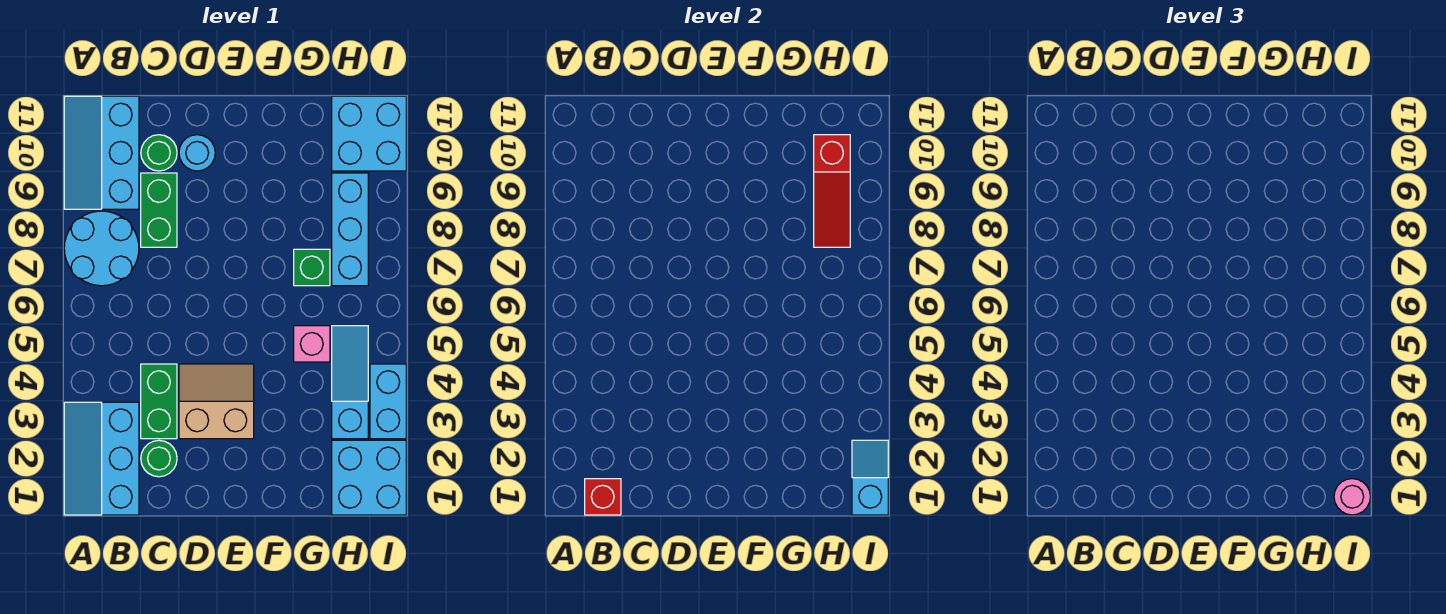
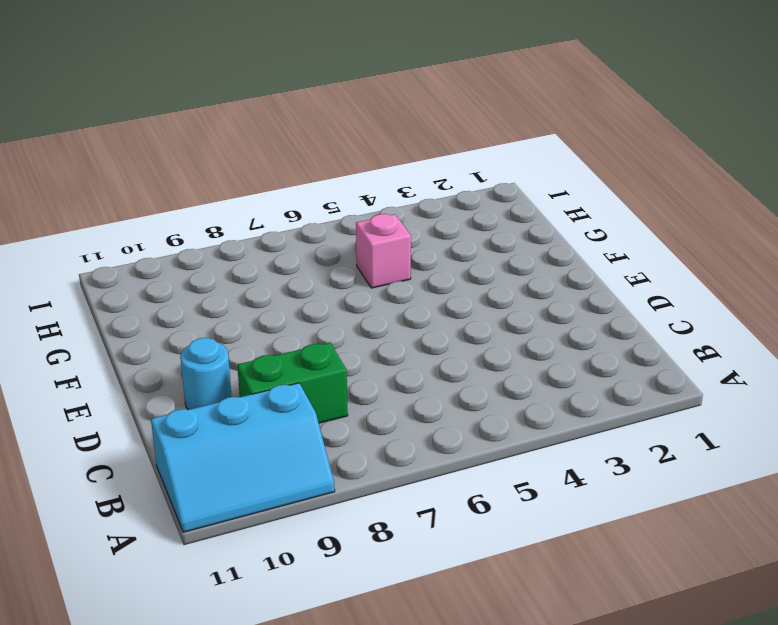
none -> cyan slope A1:B3 level 1 top B
none -> cyan round brick A7:B8 level 1
none -> green round brick C2 level 1

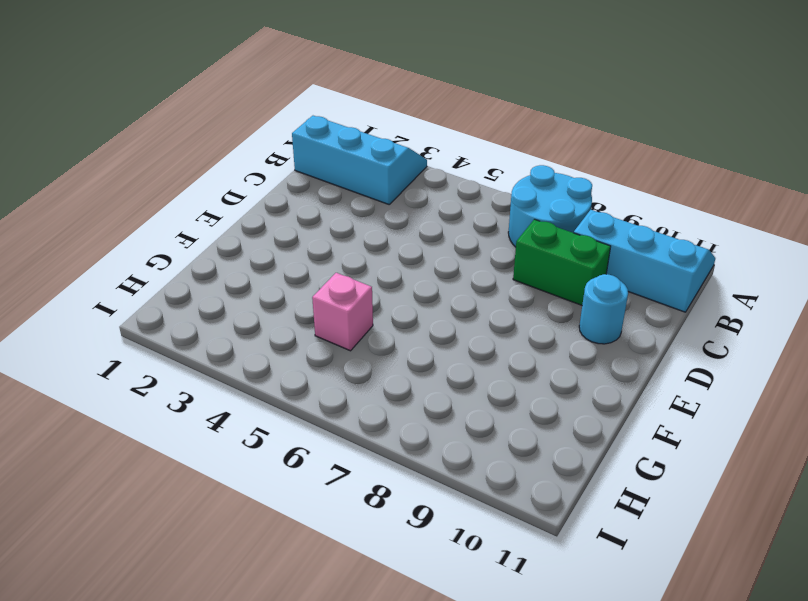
none -> green round brick C2 level 1
none -> green brick C3:C4 level 1
none -> green round brick C10 level 1

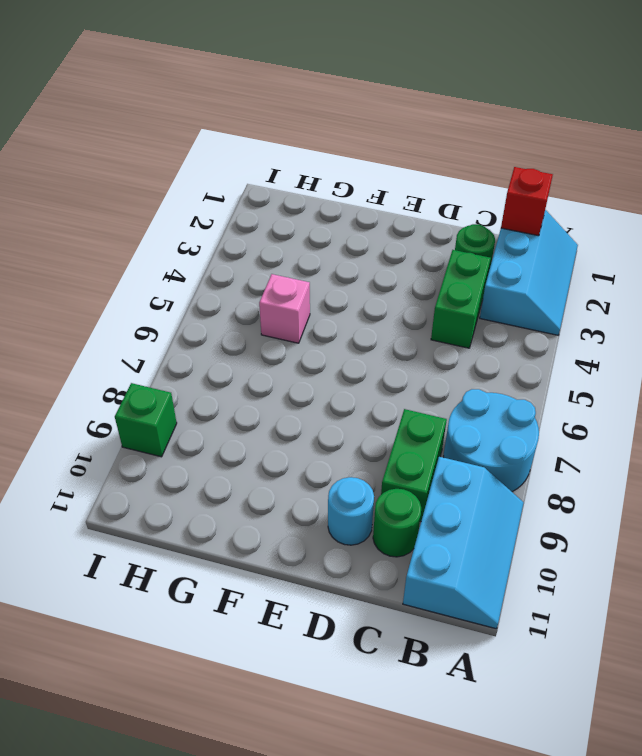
green brick I9 level 1 -> green brick G7 level 1
none -> tan slope D3:E4 level 1 top 3
none -> cyan brick H1:I2 level 1
none -> cyan slope H3:H5 level 1 top 3

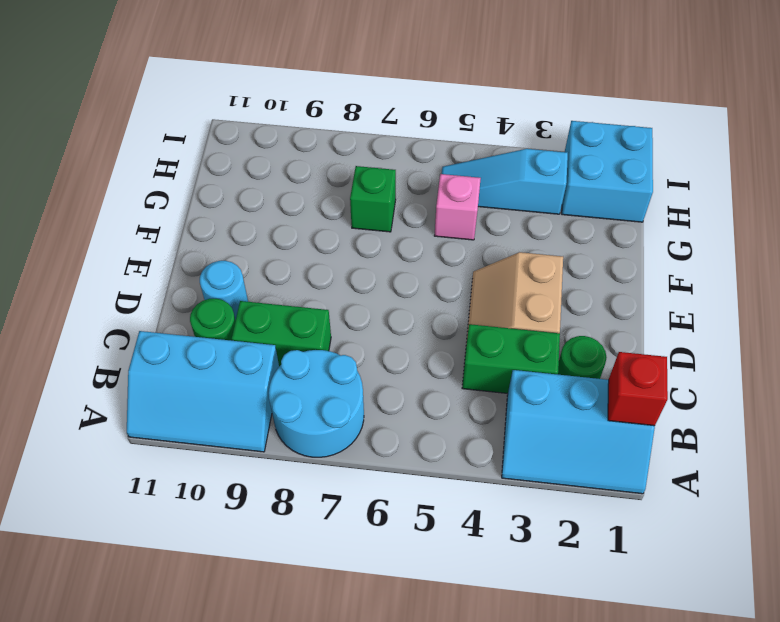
none -> cyan brick H7:H9 level 1
none -> cyan brick H10:I11 level 1
none -> cyan brick I3:I4 level 1

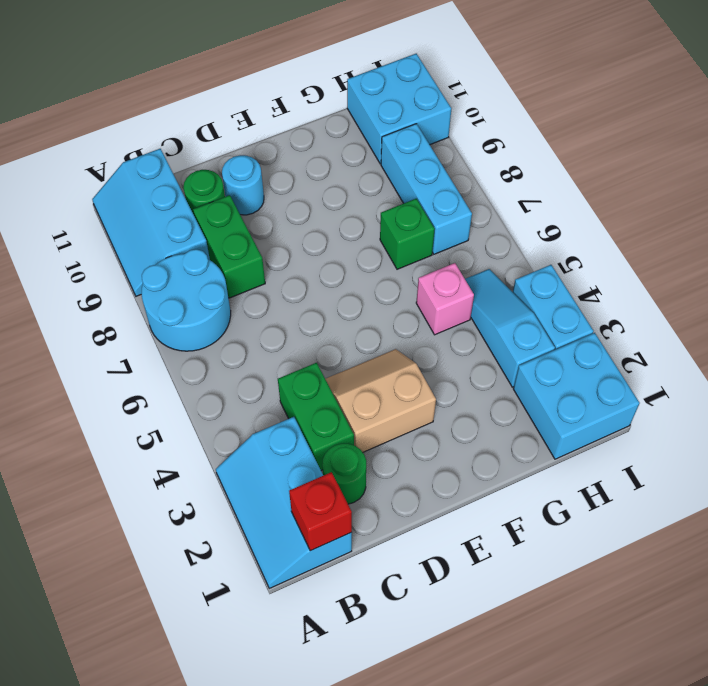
none -> red slope H8:H10 level 2 top 10
none -> cyan slope I1:I2 level 2 top 1
none -> pink round brick I1 level 3

